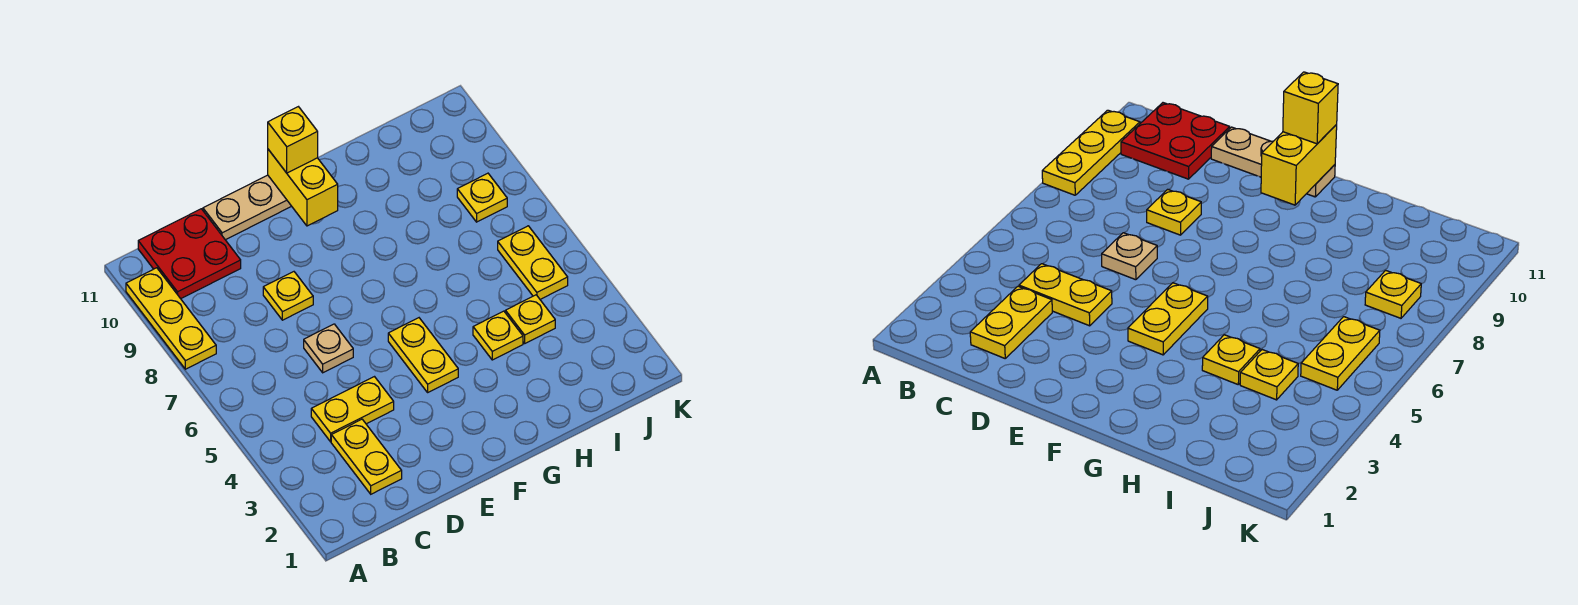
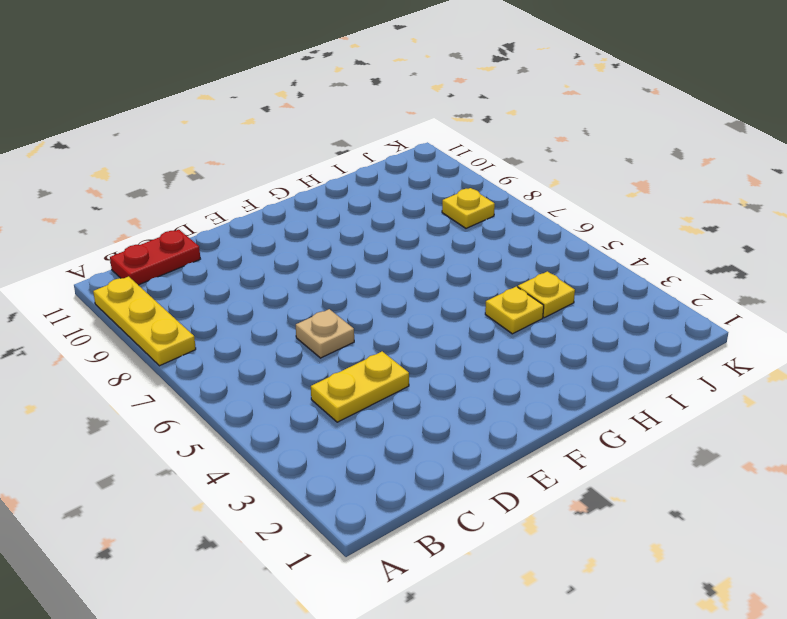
red plate B11:C11 level 1 -> red plate B10:C11 level 1
none -> yellow plate C2:C3 level 1
none -> yellow plate D8 level 1
none -> tan plate D11:F11 level 1

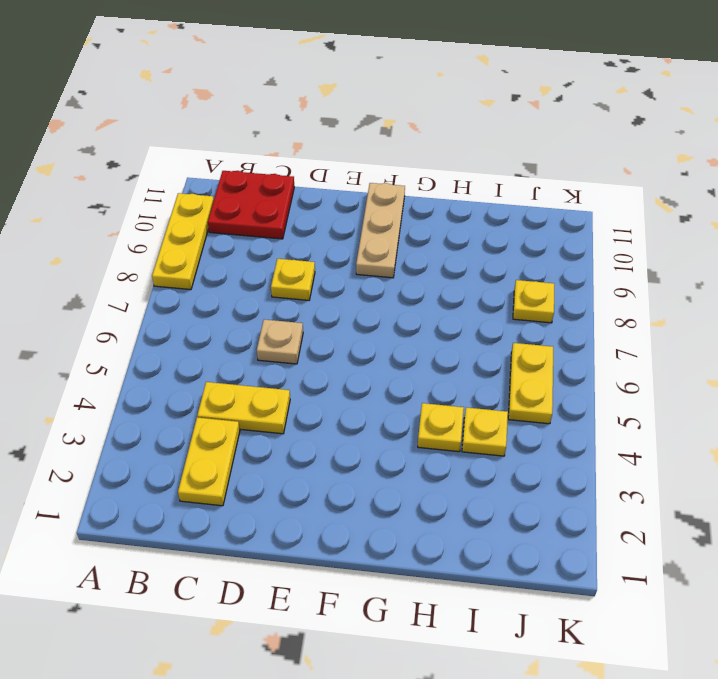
tan plate F9:F11 level 1 -> tan plate D11:F11 level 1
none -> yellow plate F4:F5 level 1
none -> yellow brick F10:F11 level 2
none -> yellow brick F11 level 3

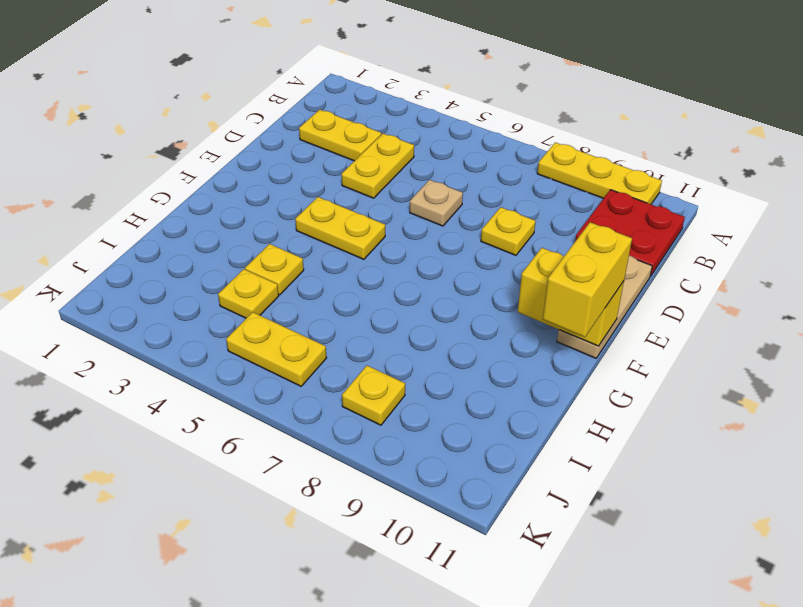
yellow brick F11:G11 level 3 -> yellow brick F11 level 3

